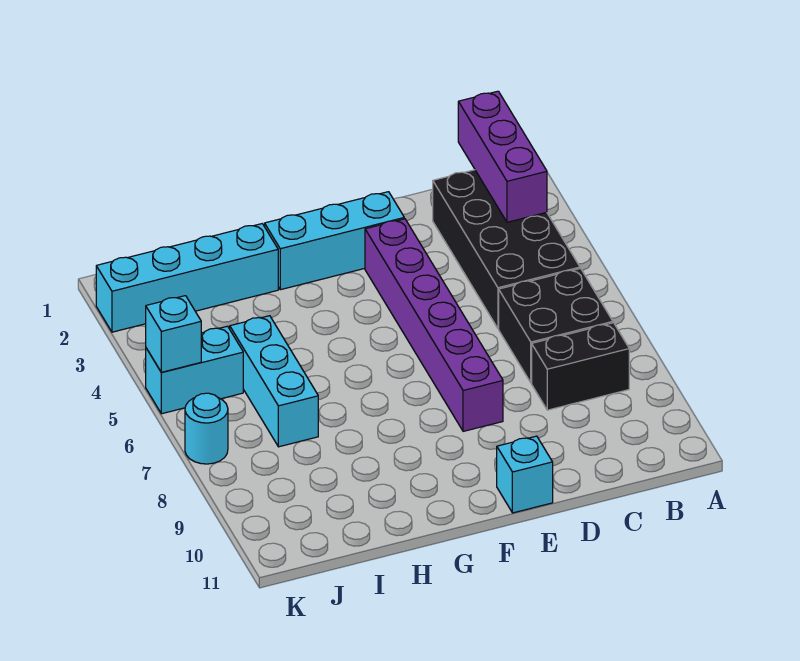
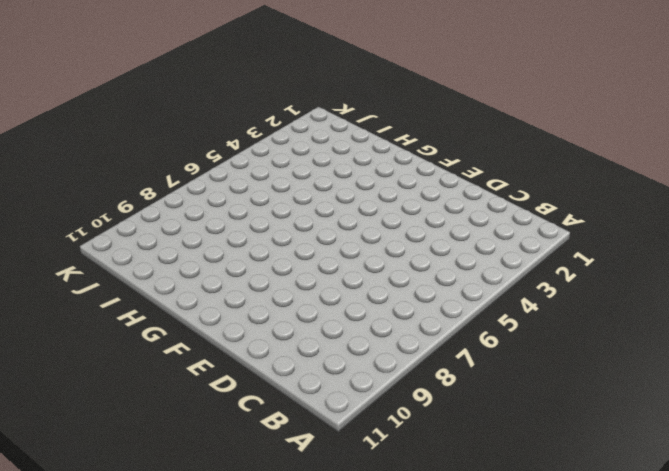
none -> black brick B2:C5 level 1
none -> black brick B6:C7 level 1
none -> black brick B8:C8 level 1

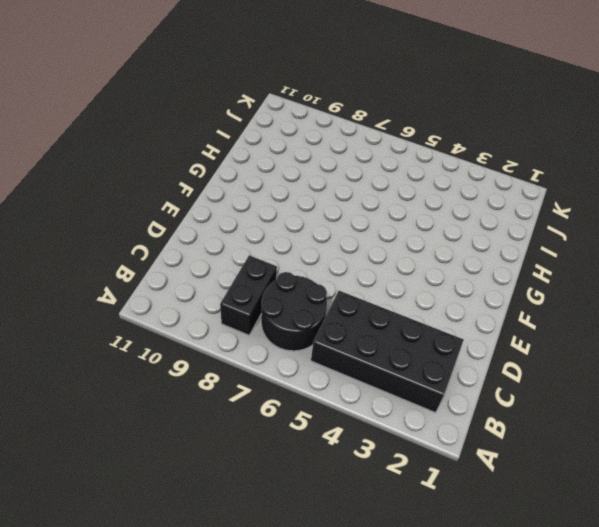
black round brick B6:C7 level 1 -> black brick B6:C7 level 1
none -> cyan brick E2:G2 level 1
none -> purple brick E3:E8 level 1
none -> cyan brick E11 level 1

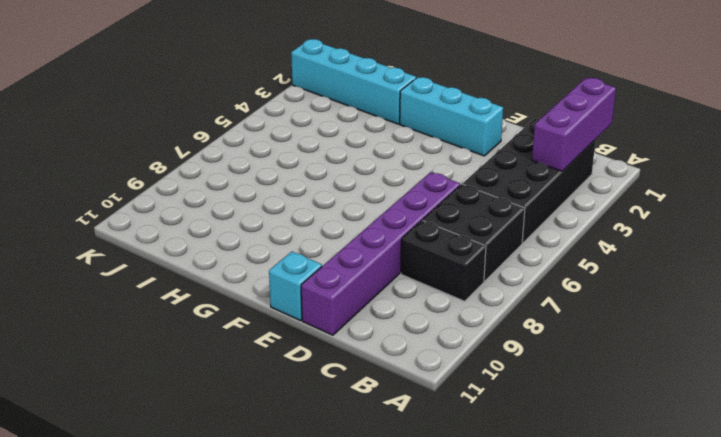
purple brick D6:D11 level 1 -> purple brick E3:E8 level 1
none -> cyan brick I5:I7 level 1
none -> cyan brick J5:K5 level 1
none -> cyan round brick K7 level 1

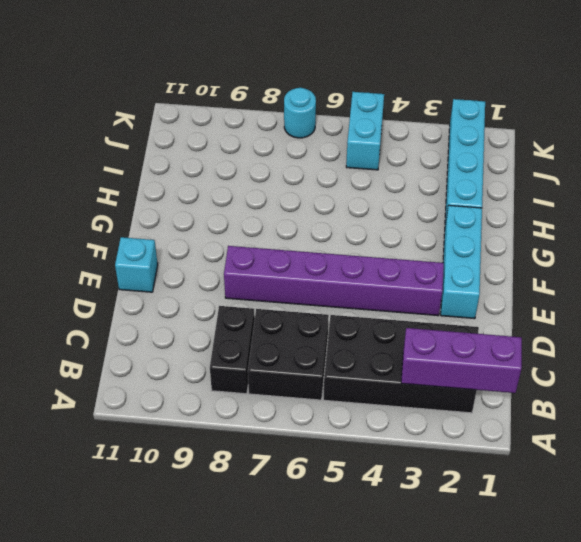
none -> cyan brick I5:I7 level 1
none -> cyan brick K5 level 2

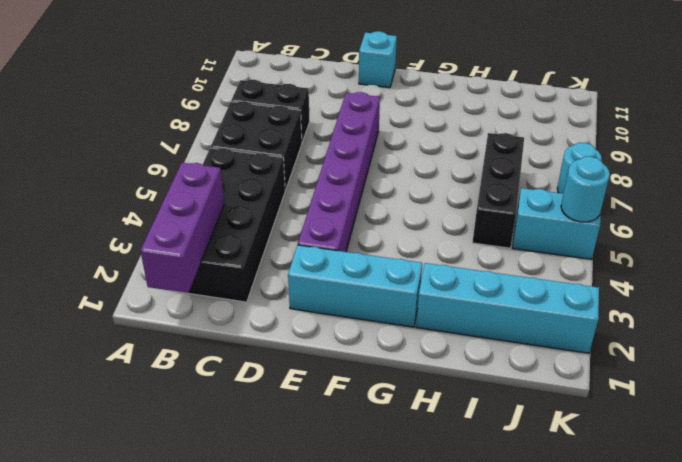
black brick I5:I7 level 1 -> cyan brick I5:I7 level 1
cyan round brick K5 level 2 -> cyan brick K5 level 2

